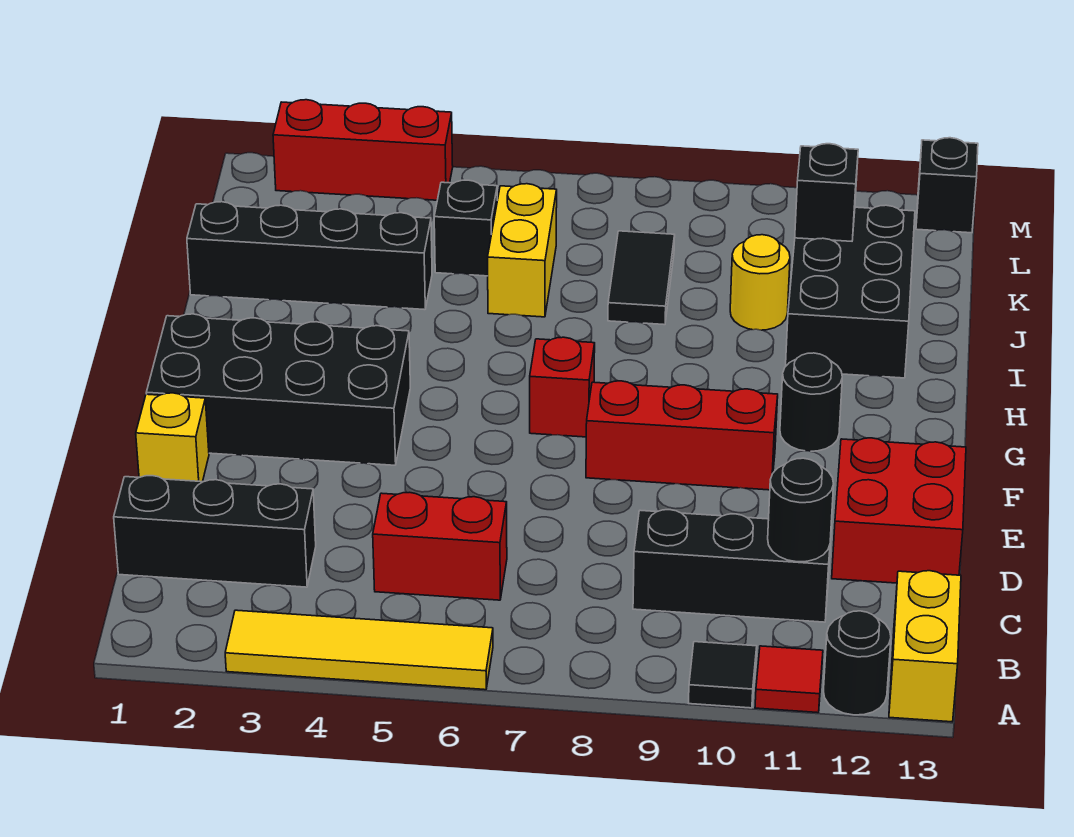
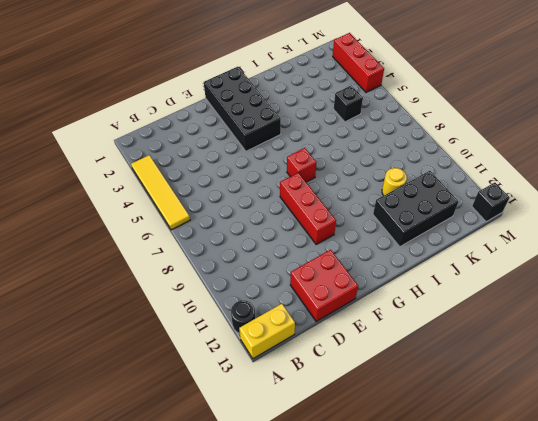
none -> black tile A10 level 1
none -> red tile A11 level 1
none -> black brick C1:C3 level 1

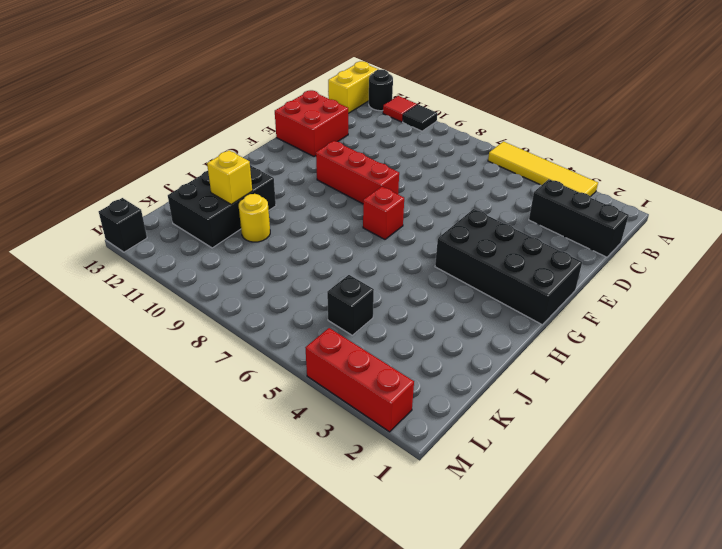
yellow brick J11 level 2 -> yellow brick E1 level 1
none -> red brick C5:C6 level 1
none -> black brick C9:C11 level 1
none -> black round brick G11 level 1

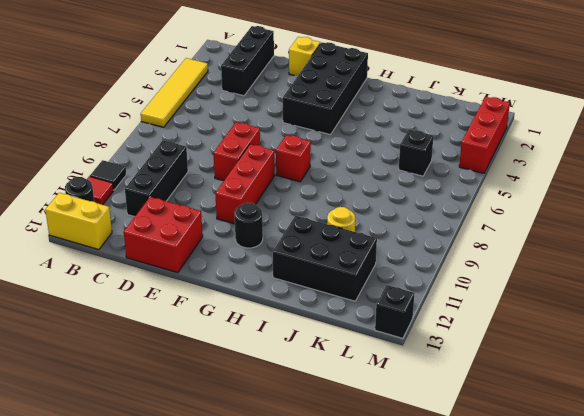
red brick E7:E8 level 1 -> red brick C5:C6 level 1
none -> black brick J1:J4 level 1
none -> yellow brick J6:K6 level 1
none -> black tile J8:K8 level 1

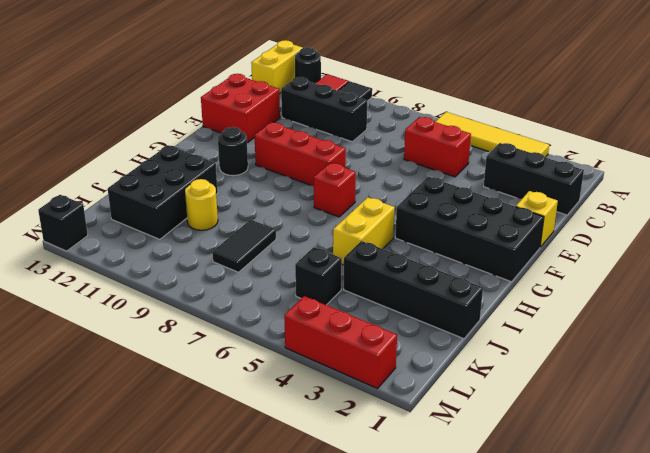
yellow brick H5:I5 level 1 -> yellow brick J6:K6 level 1
none -> black round brick C11 level 2
none -> black brick K11 level 2

